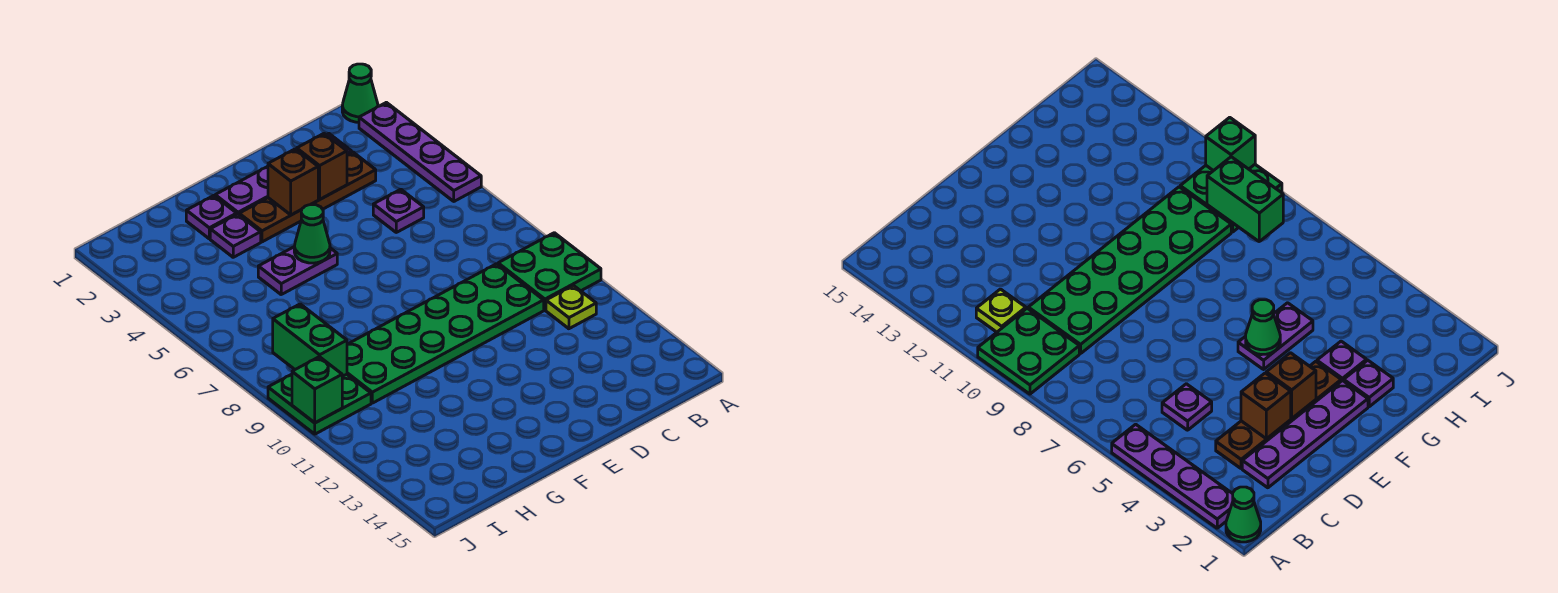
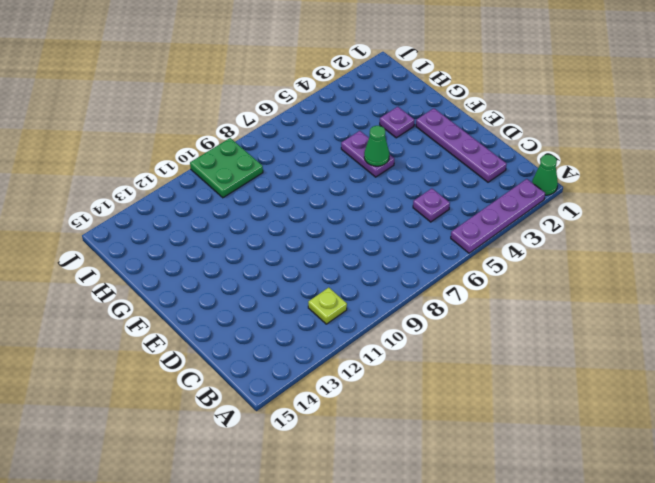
none -> green plate A9:B10 level 1
none -> brown plate C3:F3 level 1
none -> green plate C9:H10 level 1

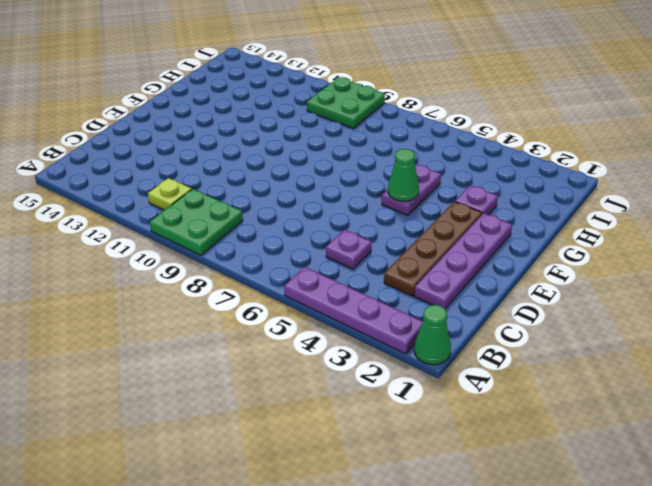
none -> green plate C9:H10 level 1
none -> purple plate G2 level 1
none -> brown brick D3 level 2

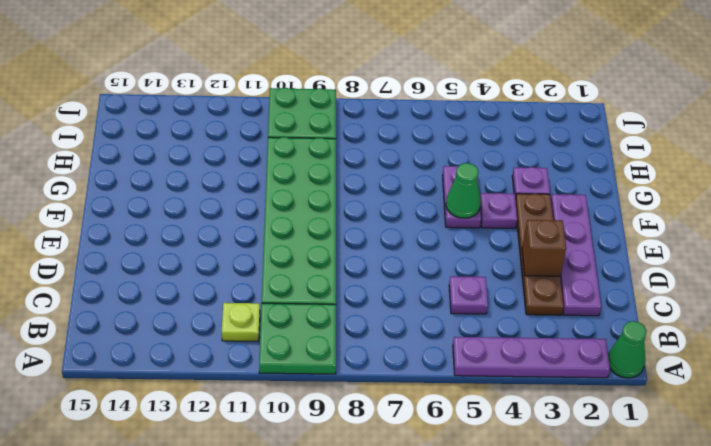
purple plate F4 level 1 -> purple plate G2 level 1
none -> brown brick E3 level 2
none -> green brick I8:I9 level 2
none -> green brick J10 level 2

